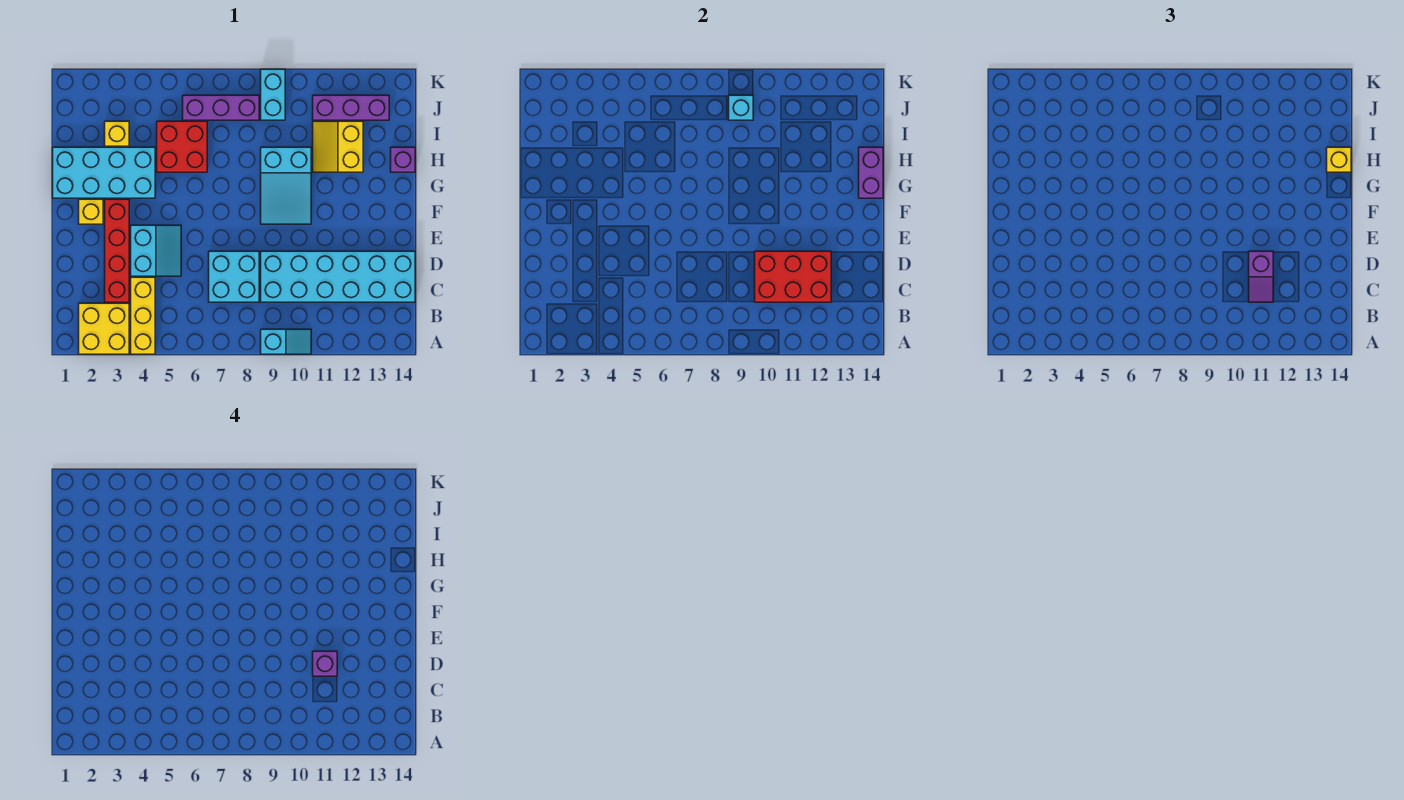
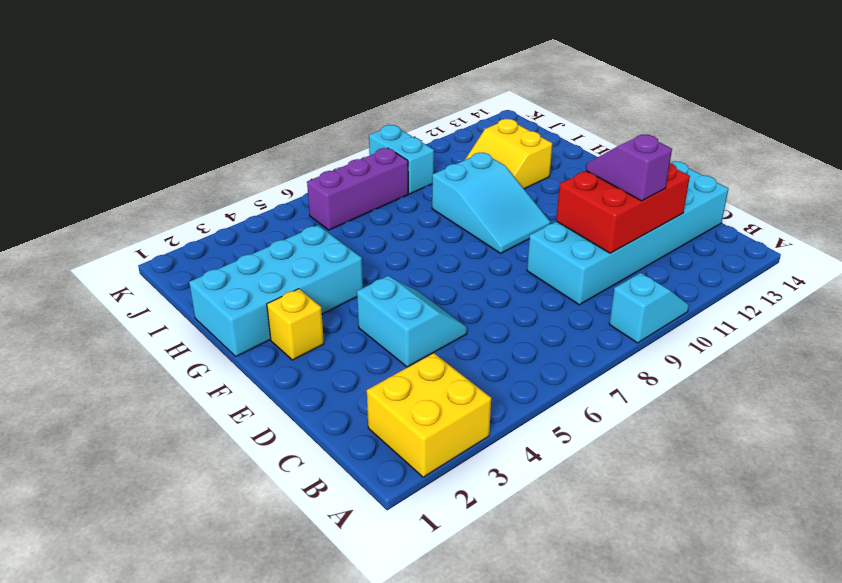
purple slope C11:D11 level 3 top C -> purple slope C11:D11 level 3 top D
none -> yellow brick A4:C4 level 1
none -> red brick C3:F3 level 1
none -> cyan brick C7:D8 level 1

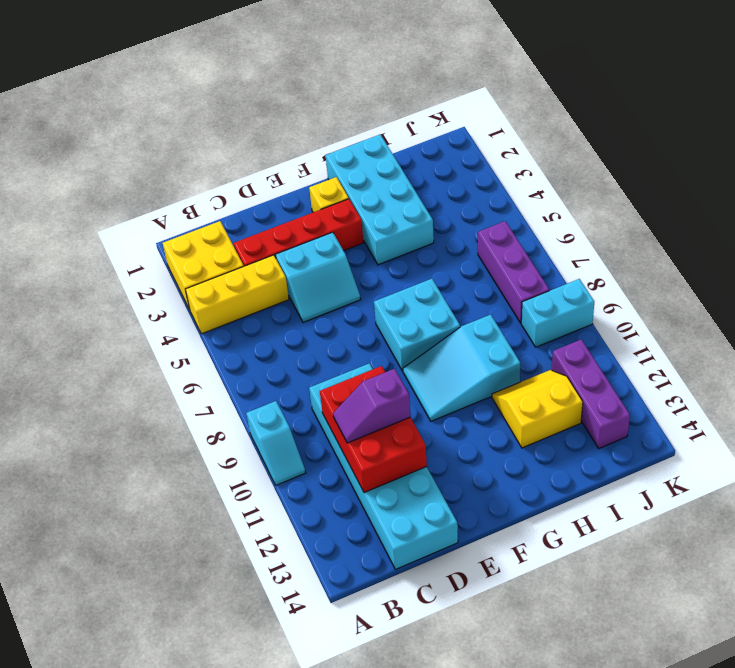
cyan brick F7:G8 level 1 -> cyan brick C7:D8 level 1
none -> red brick H5:I6 level 1
none -> purple brick H14 level 1
none -> yellow brick I3 level 1

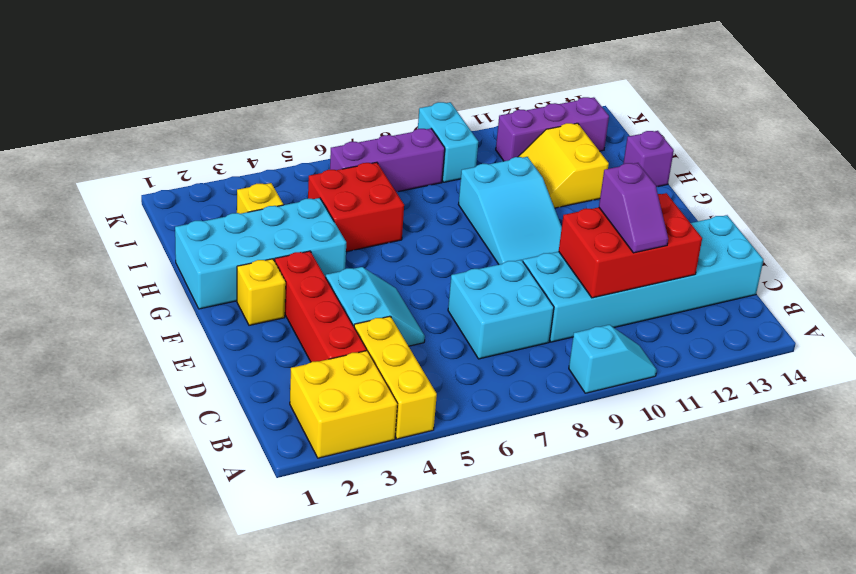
none -> purple brick G14:H14 level 2
none -> cyan brick J9 level 2
none -> yellow brick H14 level 3

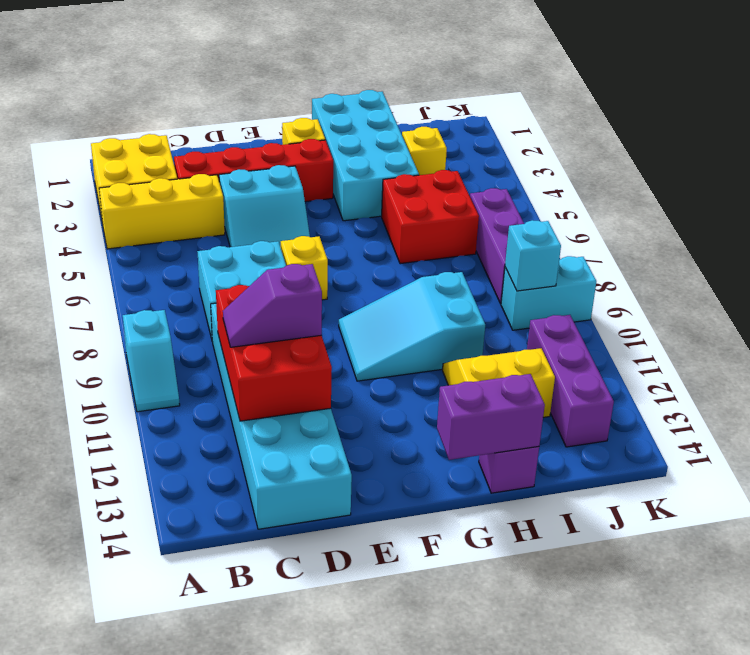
yellow brick E7 level 1 -> yellow brick H14 level 3
none -> purple brick D11 level 4

